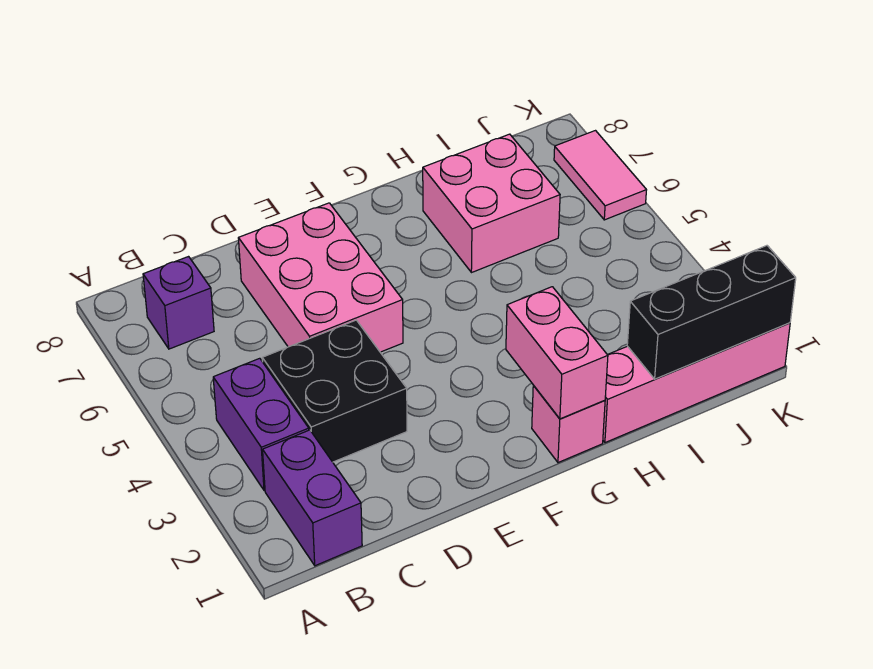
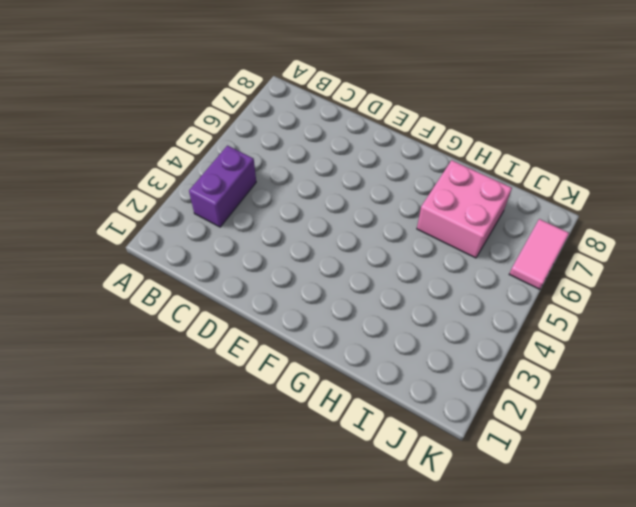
none -> purple brick B1:B2 level 1
none -> purple brick B7 level 1

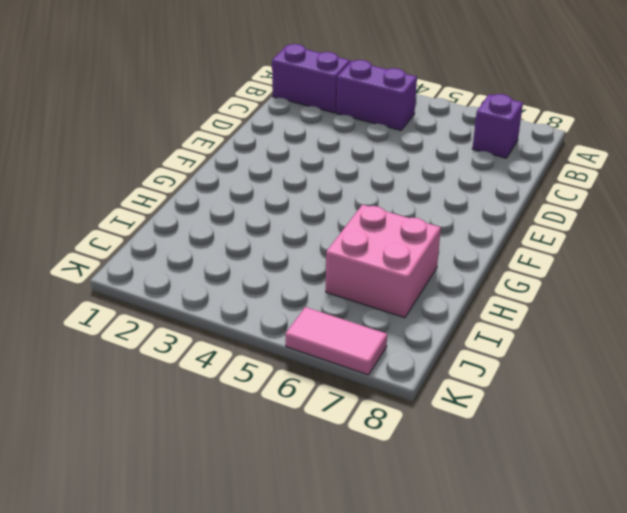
none -> black brick C3:D4 level 1
none -> pink brick D5:E7 level 1

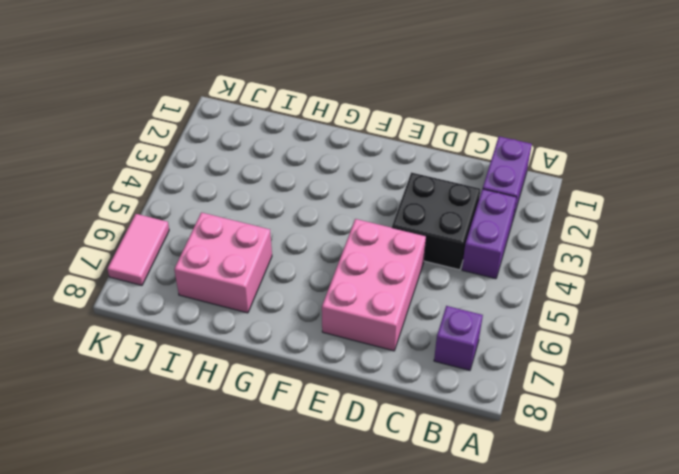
none -> pink brick G1 level 1
none -> pink brick H1:K1 level 1

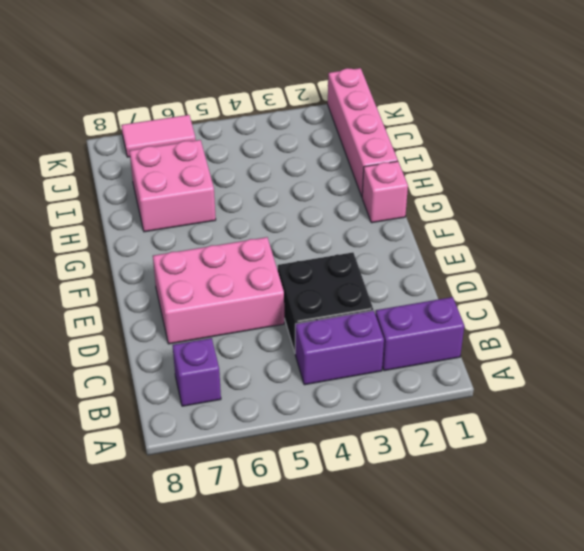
none -> pink brick G1:G2 level 2
none -> black brick I1:K1 level 2

